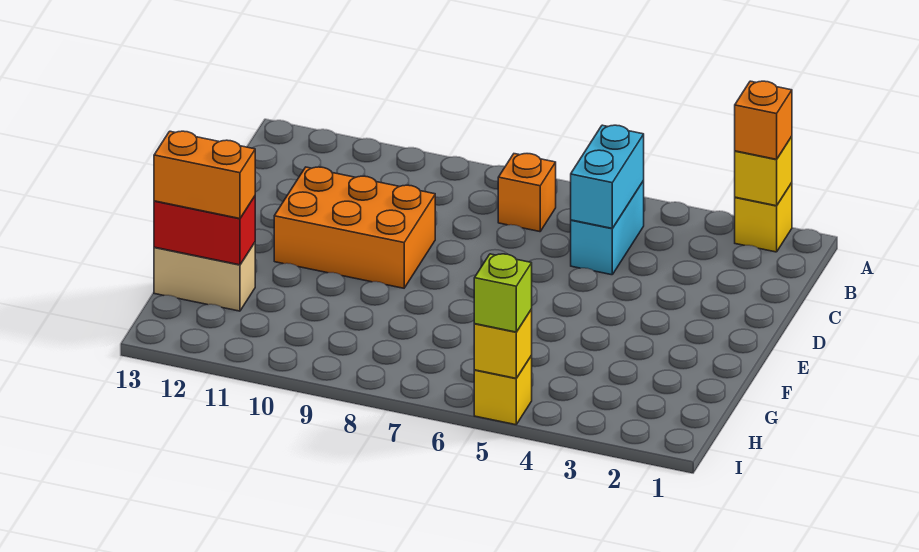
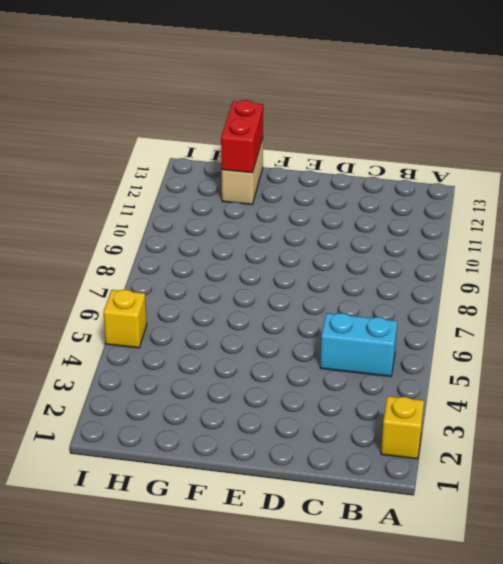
none -> orange brick B7 level 1
none -> orange brick D9:E11 level 1
none -> yellow brick A2 level 2

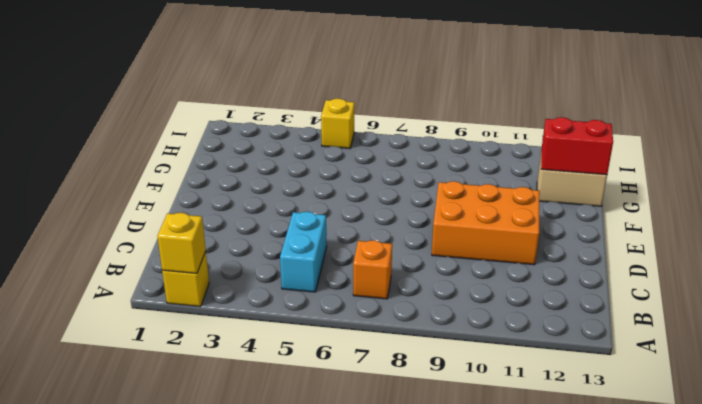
none -> cyan brick B5:C5 level 2
none -> yellow brick I5 level 2
none -> orange brick A2 level 3

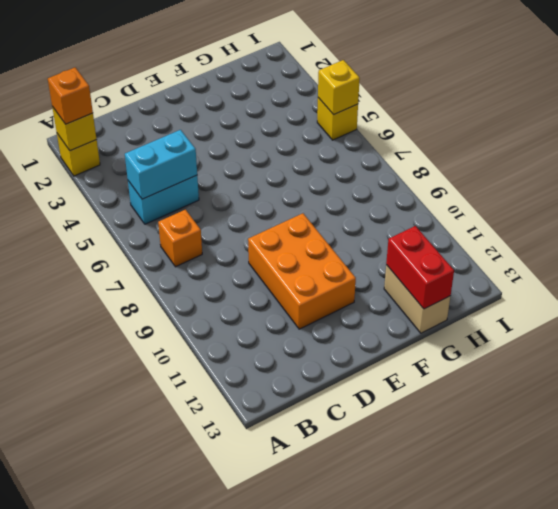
none -> orange brick G12:G13 level 3
none -> lime brick I5 level 3

